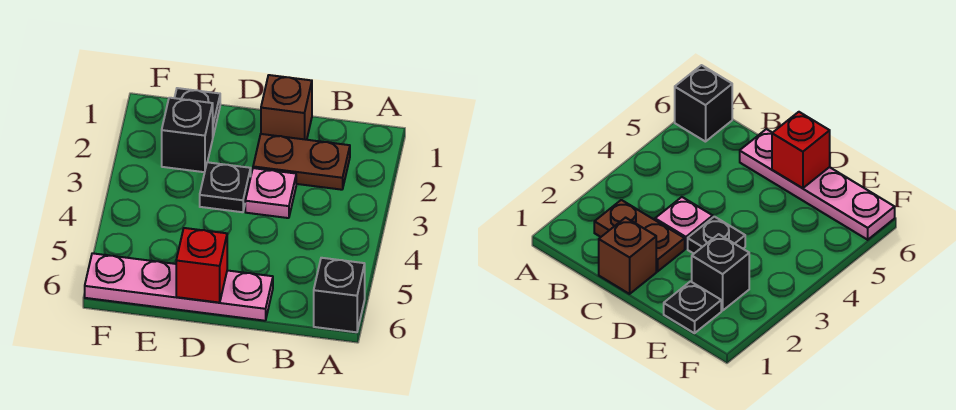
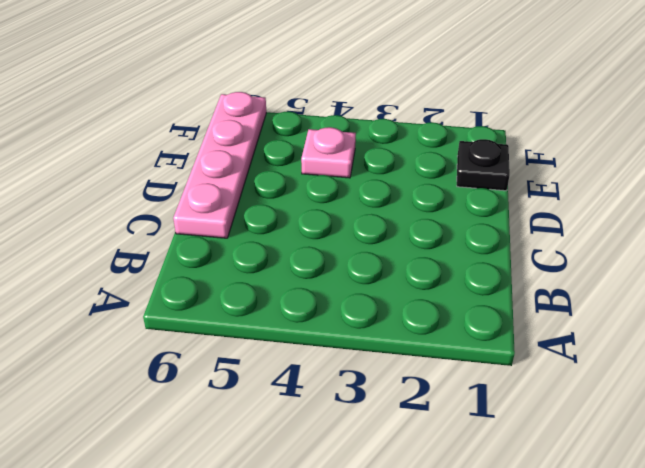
pink plate E4 level 1 -> pink plate C3 level 1
none -> black brick A6 level 1
none -> brown plate B2:C2 level 1

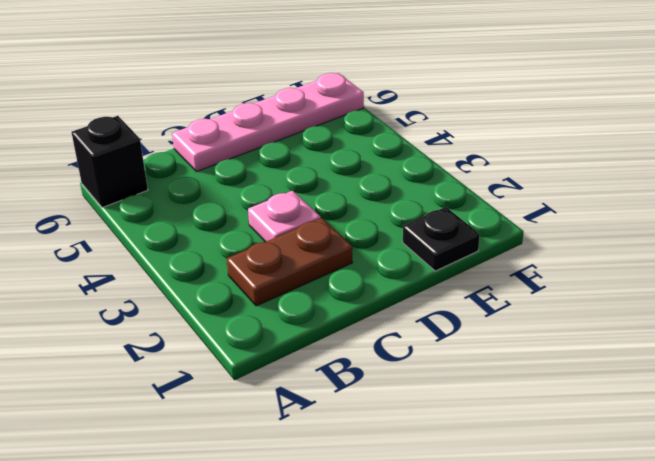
none -> brown brick C1 level 1
none -> black plate D3 level 1

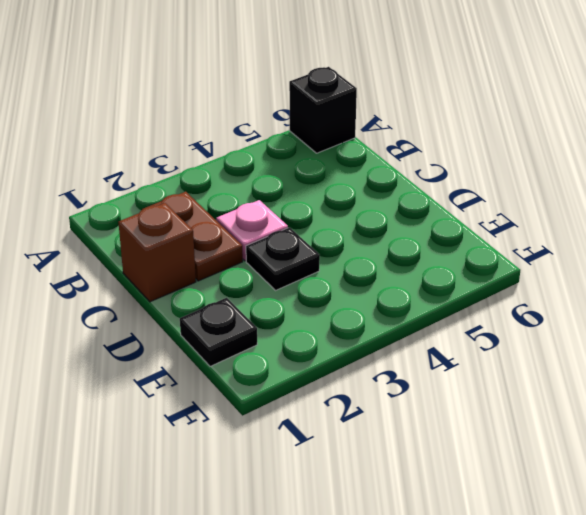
none -> pink plate C6:F6 level 1
none -> black brick E2 level 1

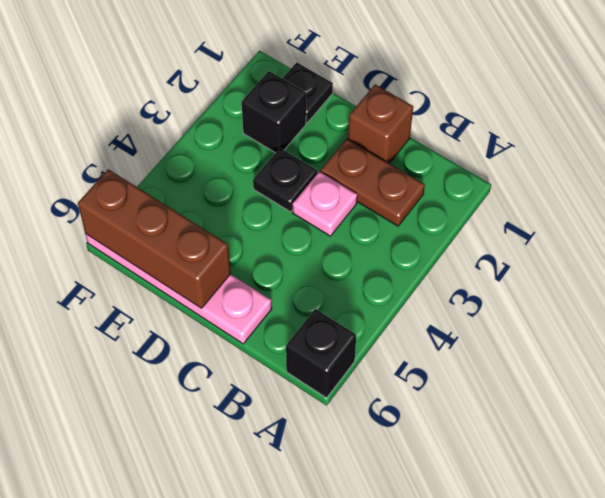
brown brick D6:F6 level 2 -> red brick D6 level 2

